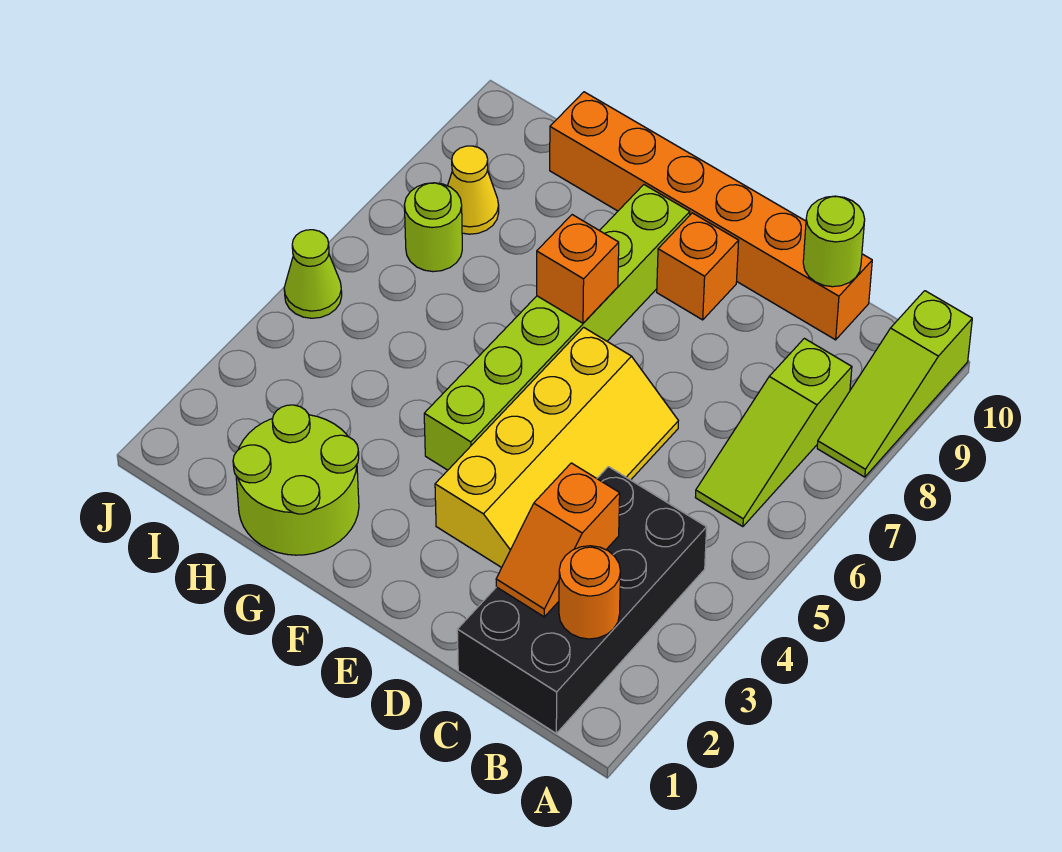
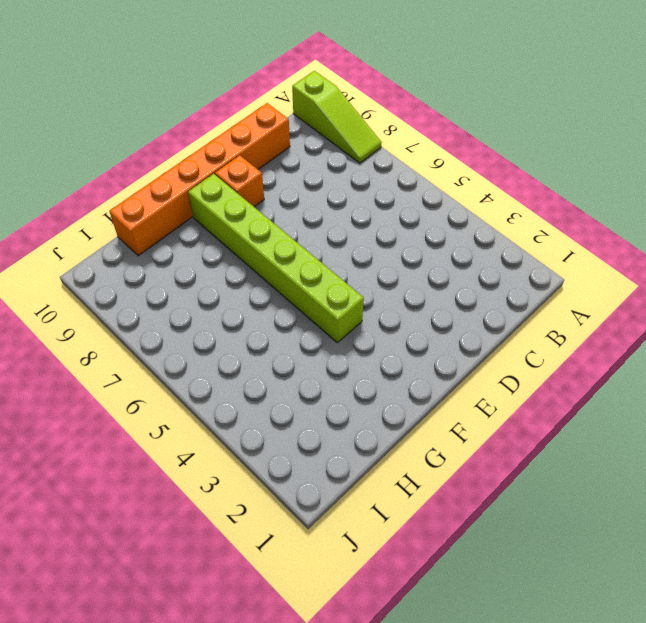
none -> black brick B1:C4 level 1
none -> lime slope B6:B8 level 1 top 8
none -> yellow slope D3:E6 level 1 top E

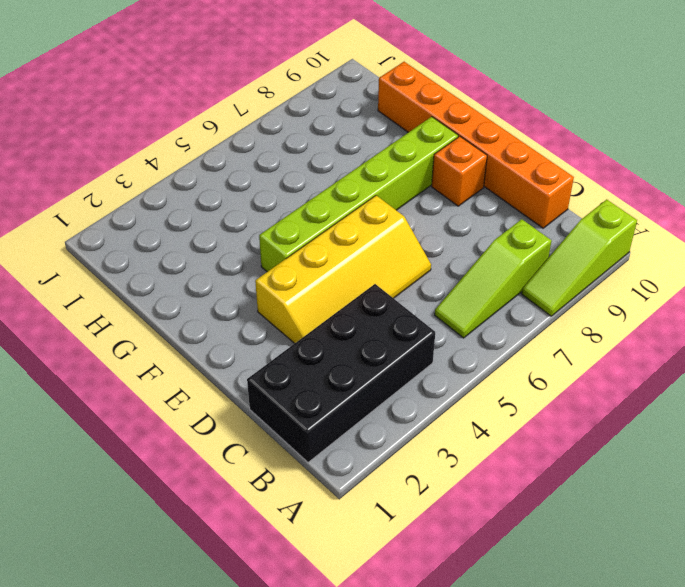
none -> lime round brick G1:H2 level 1
none -> lime round brick I7 level 1
none -> yellow cone I8 level 1

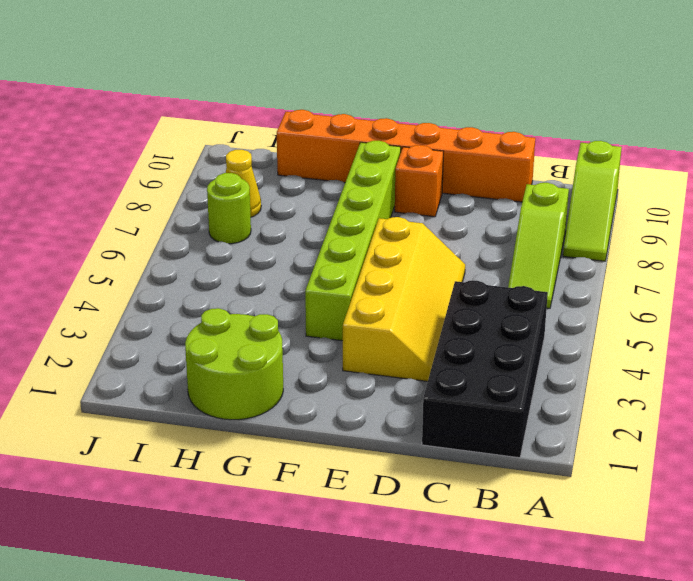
none -> lime cone J5 level 1
none -> orange round brick B2 level 2
none -> orange slope C2:C3 level 2 top 3

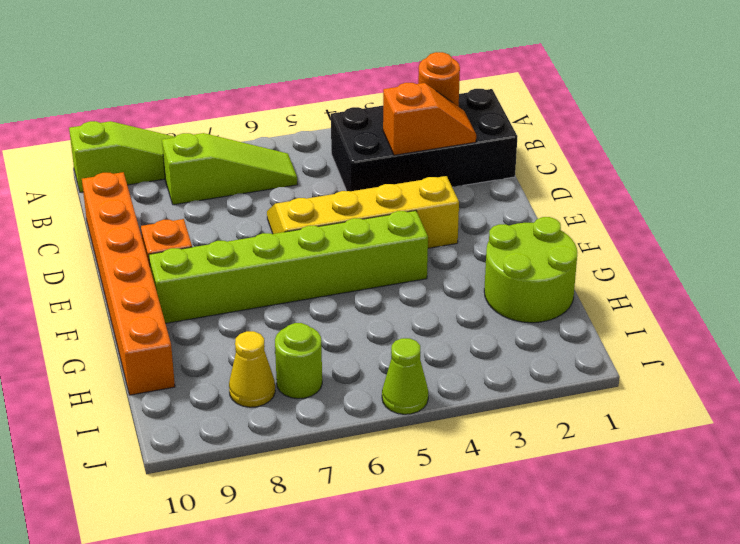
none -> lime round brick C10 level 2
none -> orange brick F7 level 2

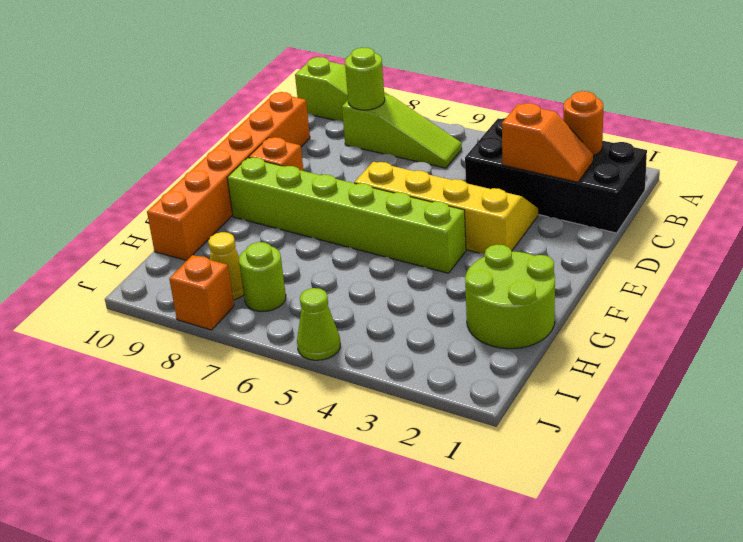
lime round brick B8 level 2 -> lime round brick C10 level 2
orange brick J8 level 1 -> orange brick F7 level 2

